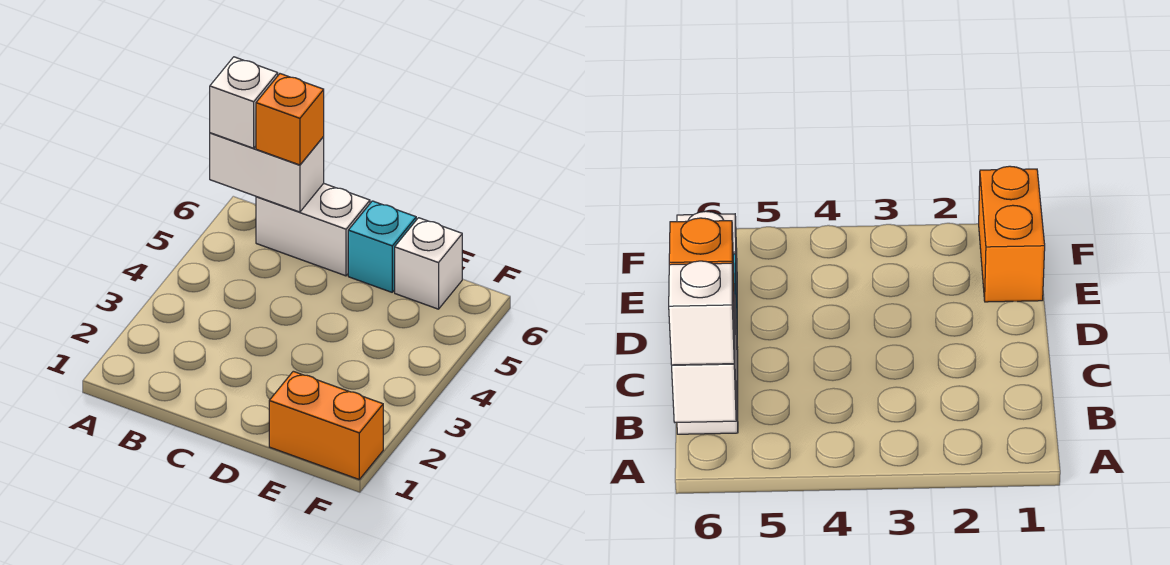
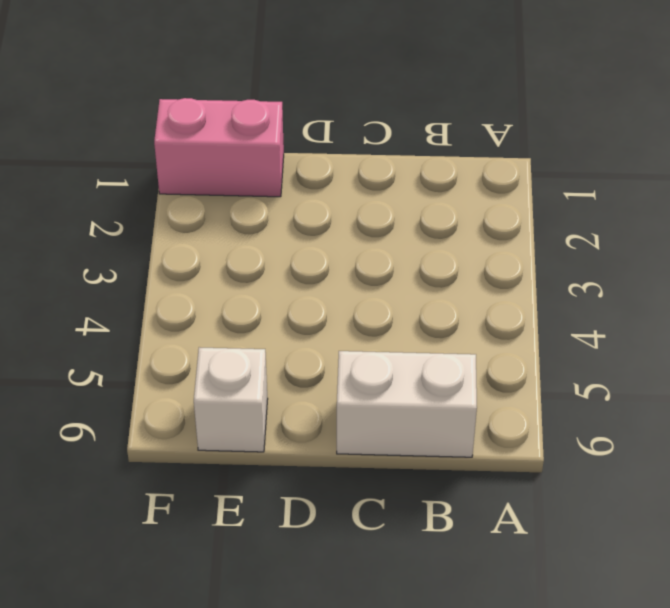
pink brick E1:F1 level 1 -> orange brick E1:F1 level 1
none -> cyan brick D6 level 1
none -> white brick A6:B6 level 2

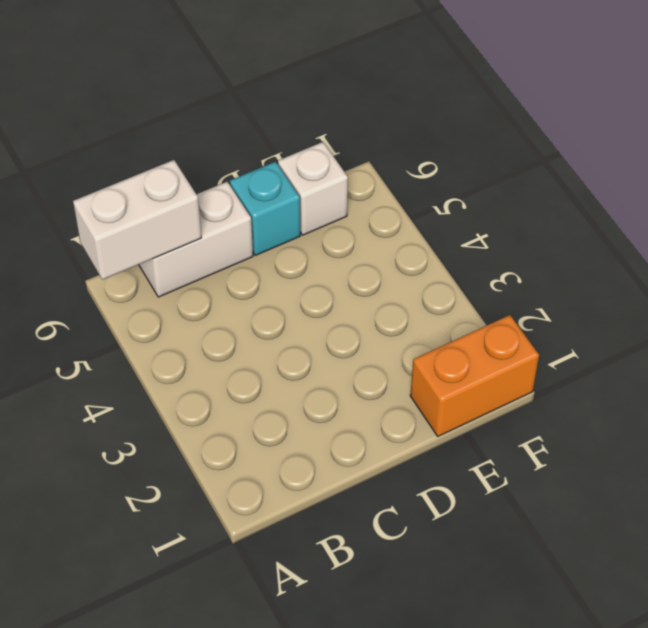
none -> white brick A6 level 3
none -> orange brick B6 level 3

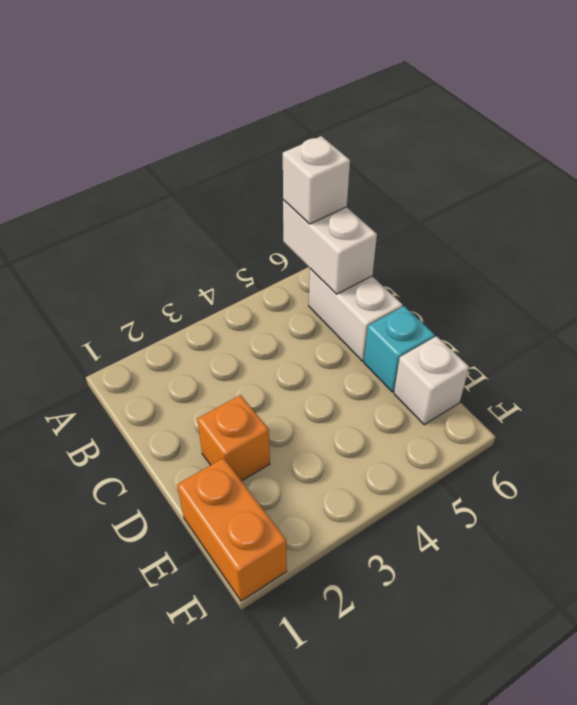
orange brick D2 level 1 -> orange brick B6 level 3

